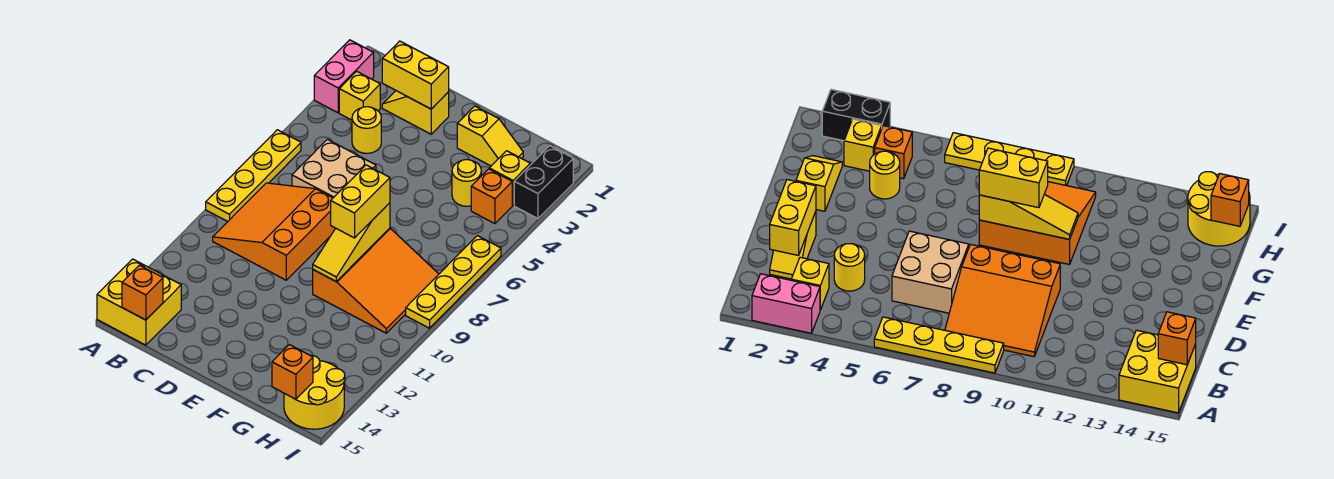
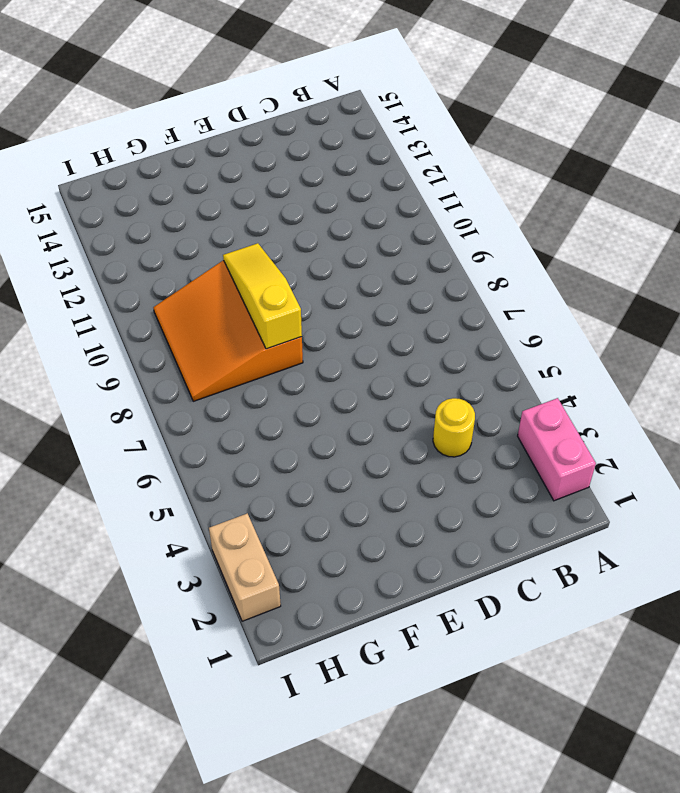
tan brick I2:I3 level 1 -> black brick I2:I3 level 1
none -> yellow plate A6:A9 level 1
none -> yellow brick A14:B15 level 1
none -> yellow brick B3 level 1

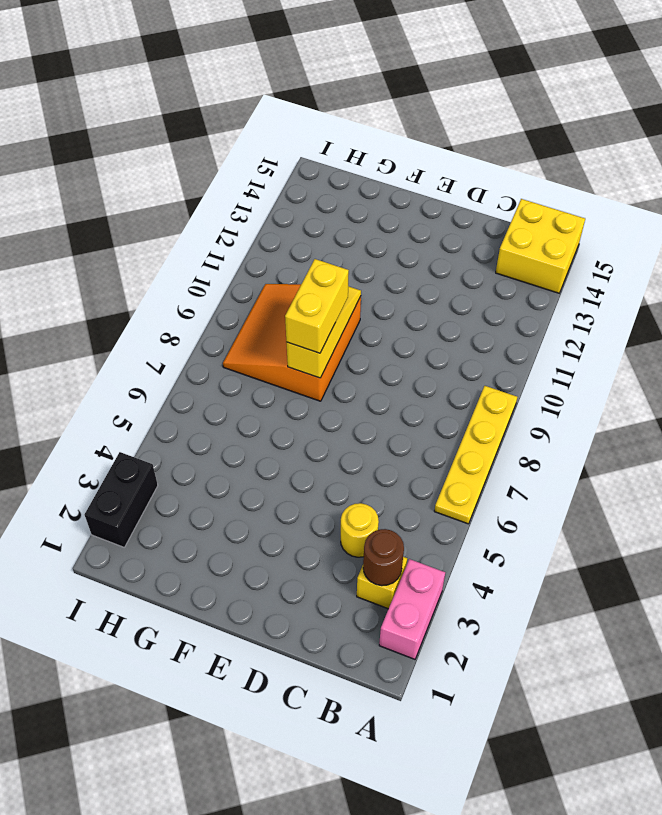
brown round brick B3 level 2 -> none
none -> orange slope B8:D10 level 1 top D
none -> yellow slope C2:D2 level 1 top D
none -> tan brick C6:D7 level 1

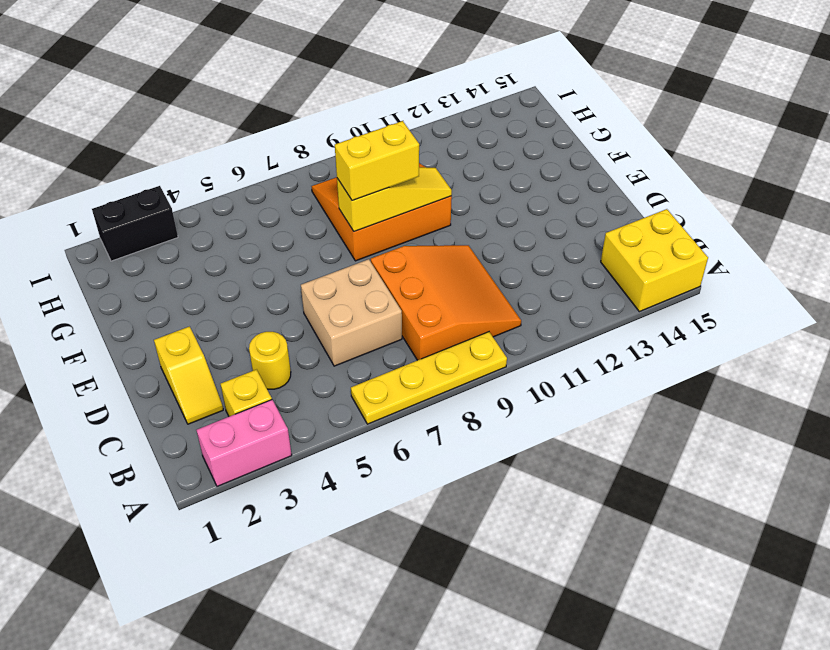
orange slope B8:D10 level 1 top 8 -> orange slope B8:D10 level 1 top D
none -> yellow slope F2:G2 level 1 top F
none -> yellow round brick G4 level 1
none -> yellow brick H3 level 1

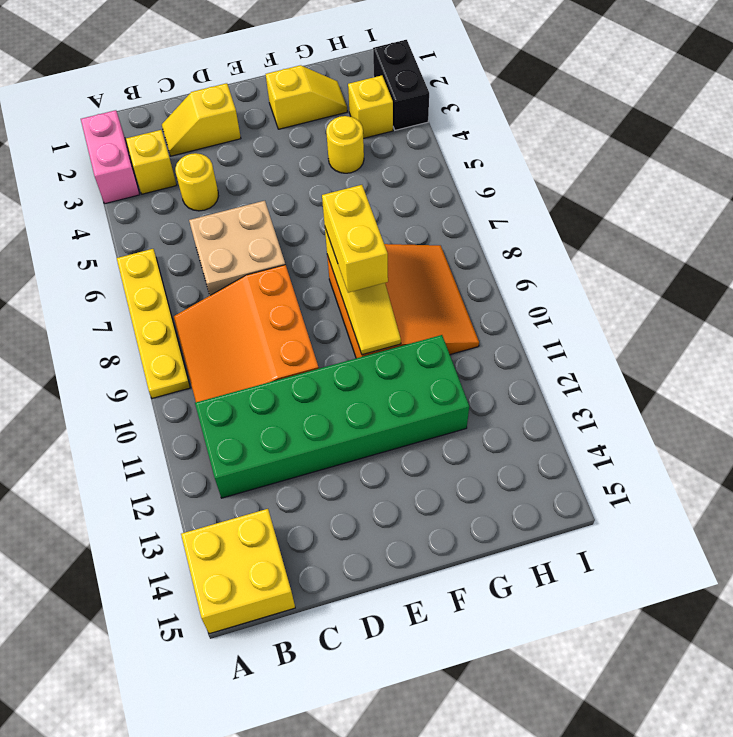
green brick B11:G12 level 1 -> none
none -> orange brick H4 level 1
none -> yellow round brick H14:I15 level 1
none -> yellow plate I6:I9 level 1

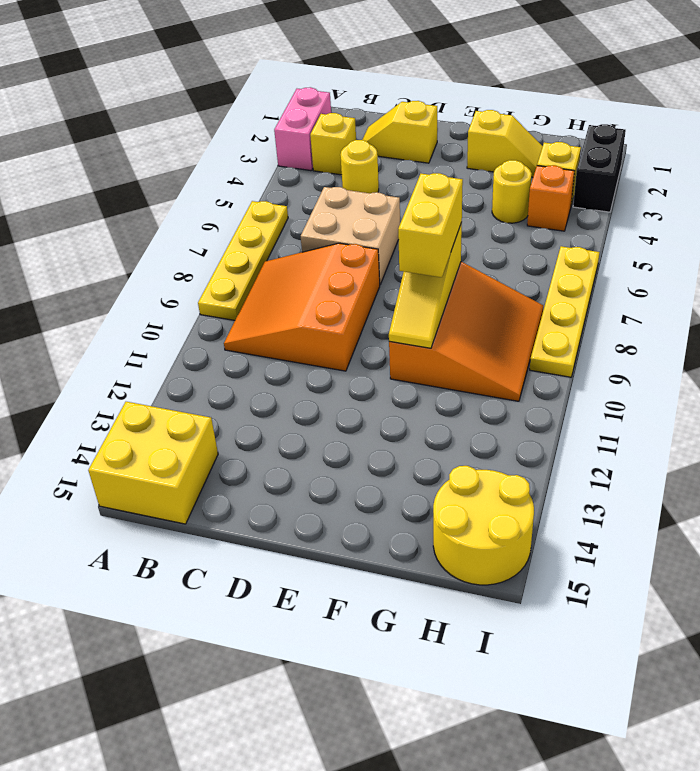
none -> orange brick B15 level 2
none -> yellow brick C2:D2 level 2
none -> orange brick H15 level 2

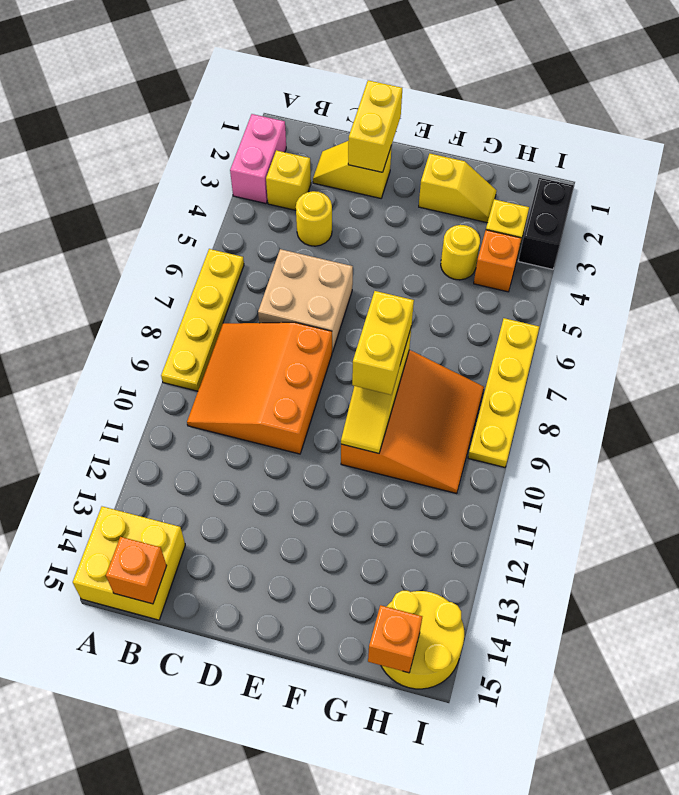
yellow brick D1:D2 level 2 -> yellow brick C2:D2 level 2

